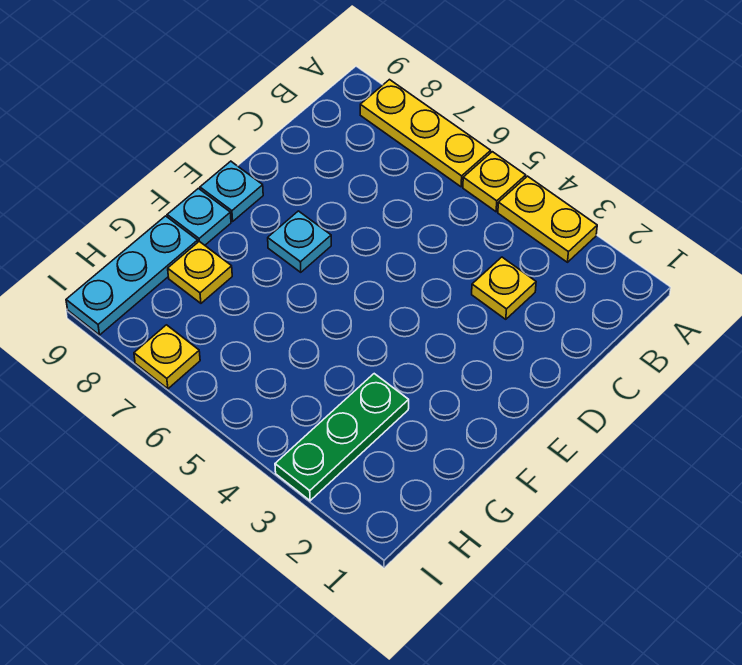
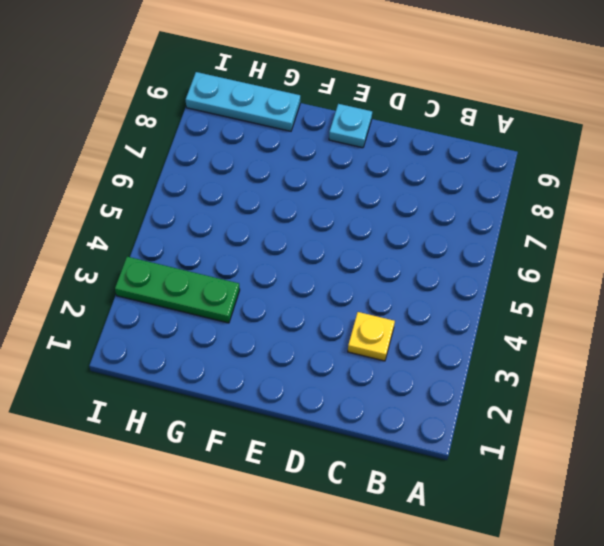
none -> yellow plate A3:A4 level 1
none -> yellow plate A5 level 1

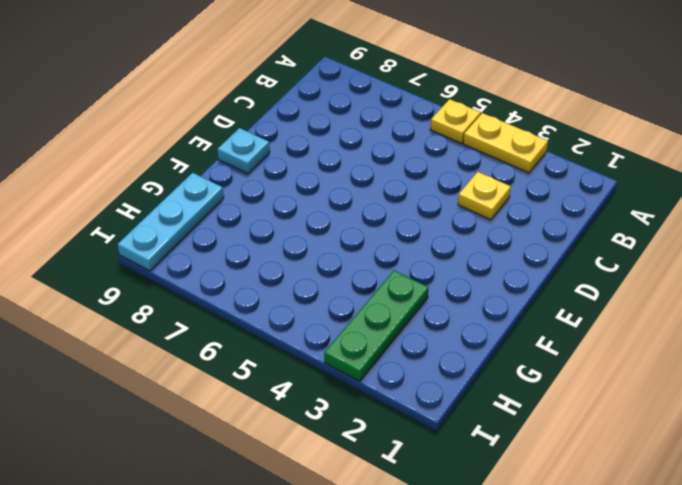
none -> yellow plate A6:A8 level 1
none -> cyan plate E7 level 1

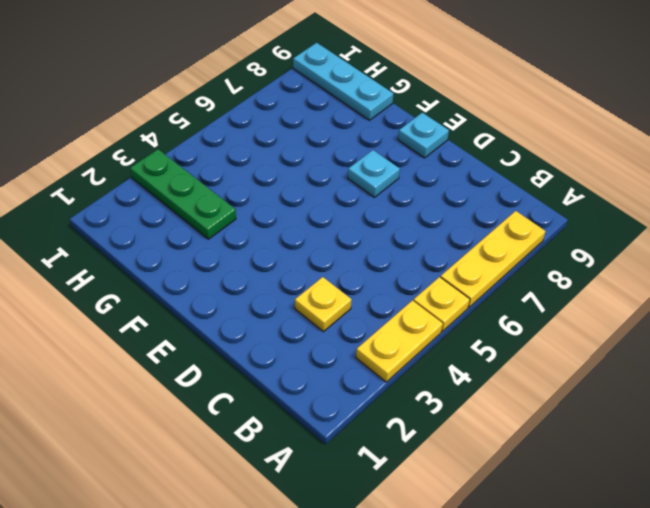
none -> cyan plate F9 level 1
none -> yellow plate G8 level 1

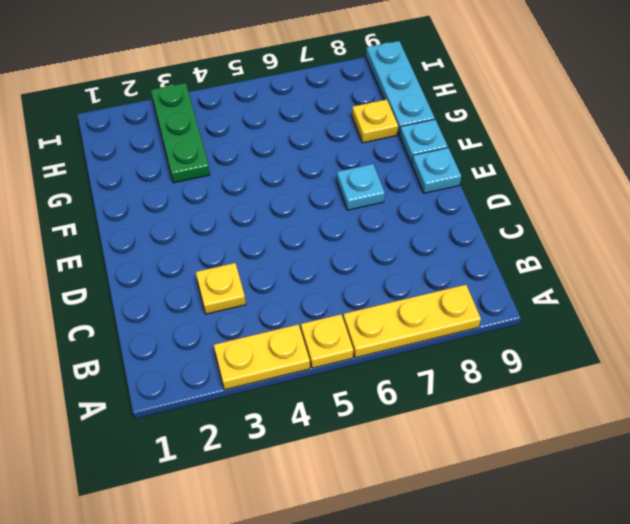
none -> yellow plate I7 level 1

